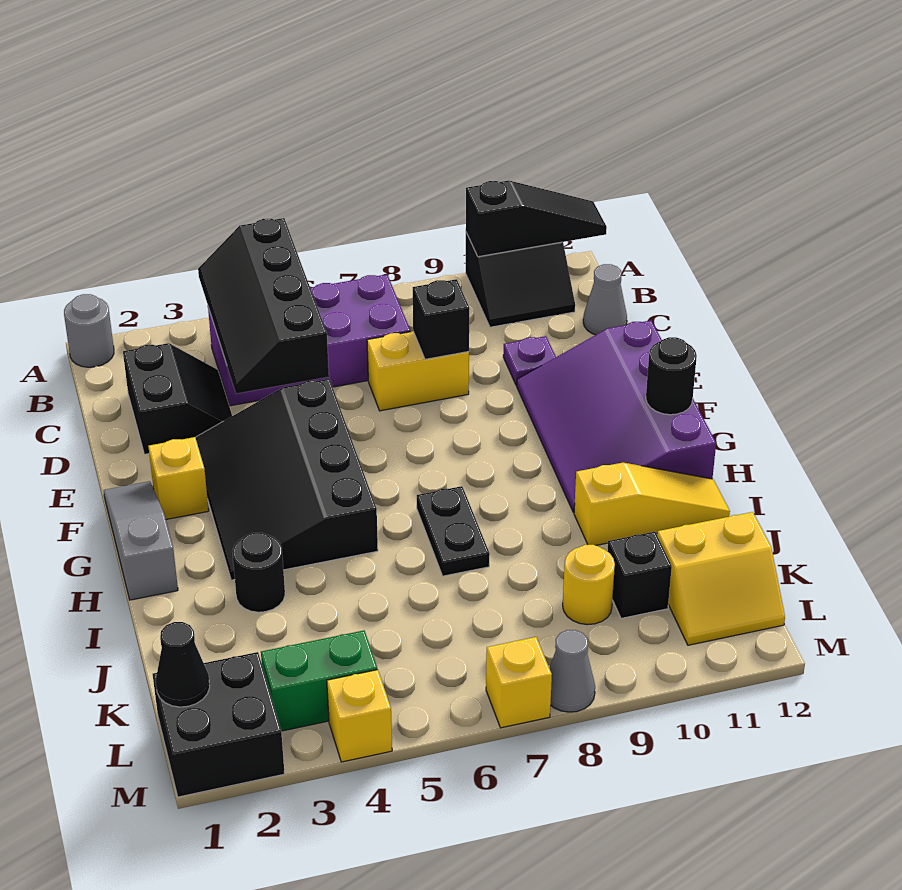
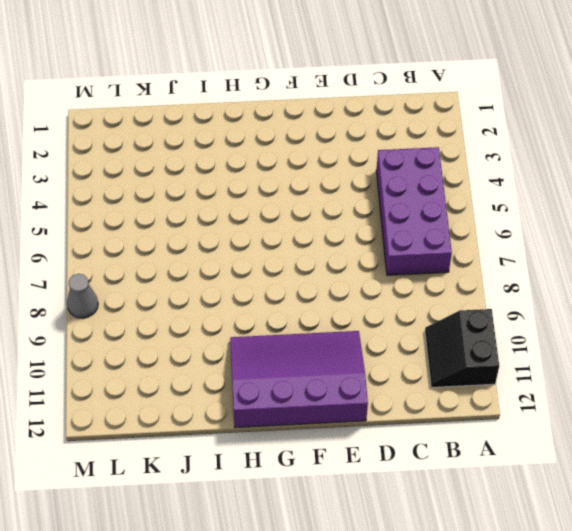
none -> grey round brick A1 level 1
none -> black slope C2:D3 level 1 top 2
none -> grey cone C12 level 1

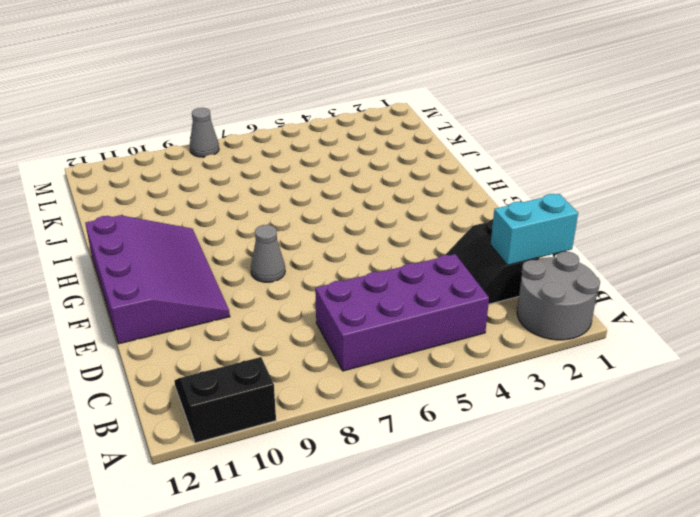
grey round brick A1:B2 level 1 -> grey round brick A1 level 1
cyan brick C1:C2 level 2 -> none
grey cone F8 level 1 -> grey cone C12 level 1
none -> yellow brick D7:D8 level 1
none -> purple plate D10 level 1
none -> black slope E3:H5 level 1 top 5

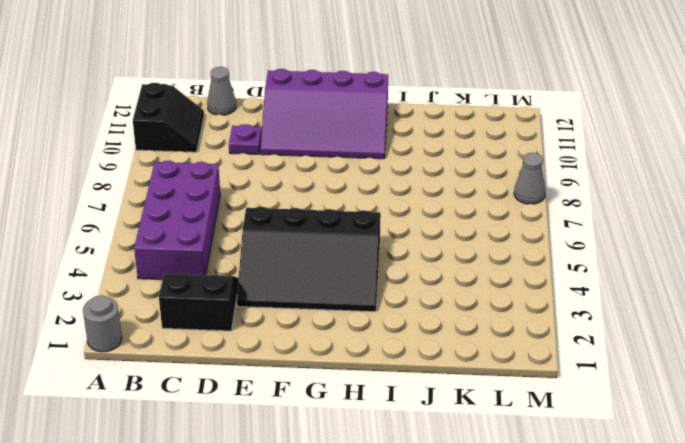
none -> yellow brick D7:D8 level 1
none -> grey slope F1:H1 level 1 top H
none -> yellow brick F2 level 1

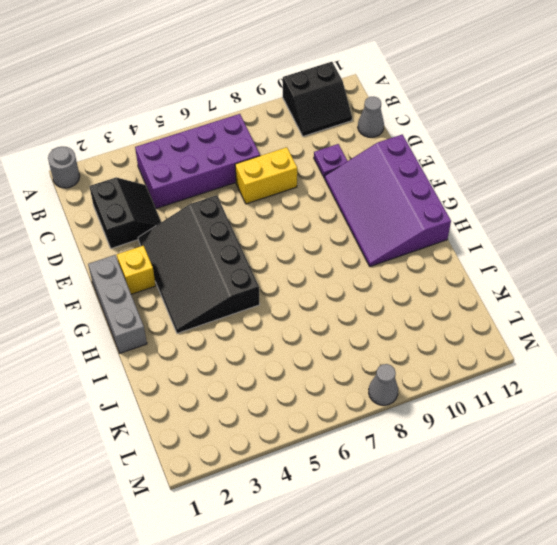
grey brick F1:H1 level 1 -> grey slope F1:H1 level 1 top H
none -> black plate H7:I7 level 1
none -> black round brick I3 level 1
none -> yellow slope I10:I12 level 1 top 10

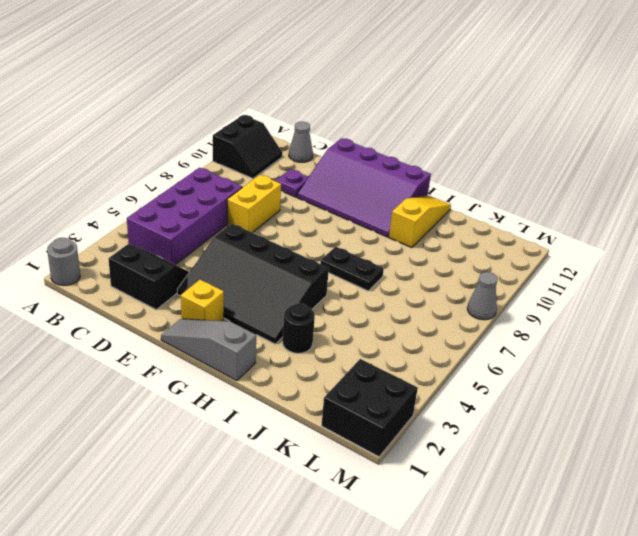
none -> yellow round brick K9 level 1
none -> black brick K10 level 1
none -> yellow slope K11:L12 level 1 top K

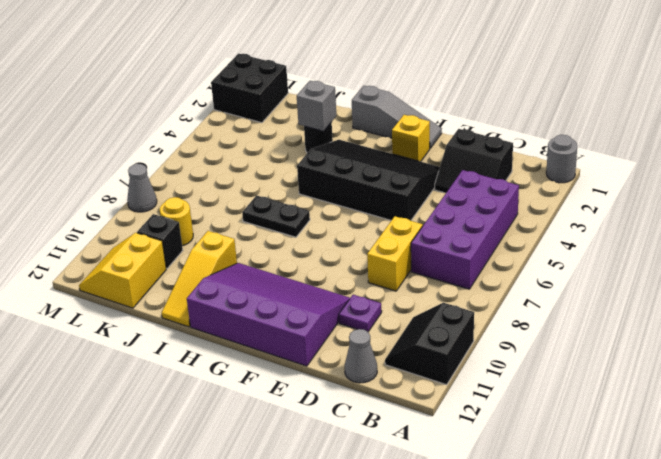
grey brick I3 level 2 -> none
none -> green brick L3:L4 level 1
none -> yellow brick M4 level 1
none -> yellow brick M7 level 1

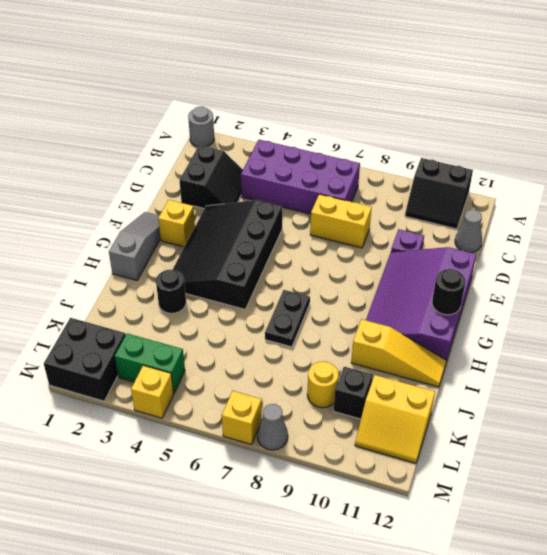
none -> black slope A4:D5 level 2 top 5
none -> black slope A10:A12 level 2 top 10
none -> black brick D8 level 2

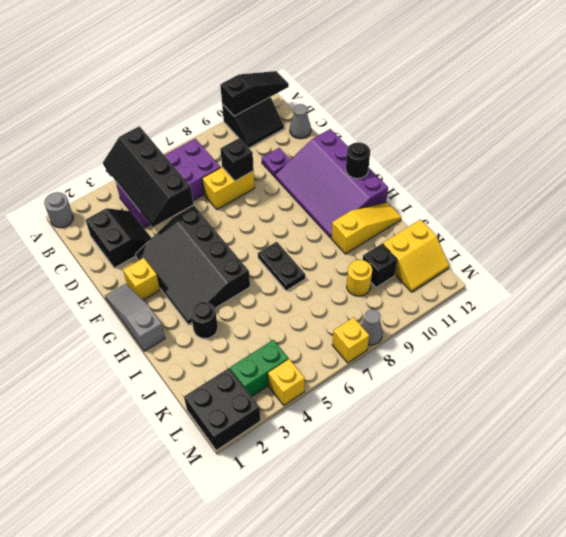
none -> black cone L1 level 2

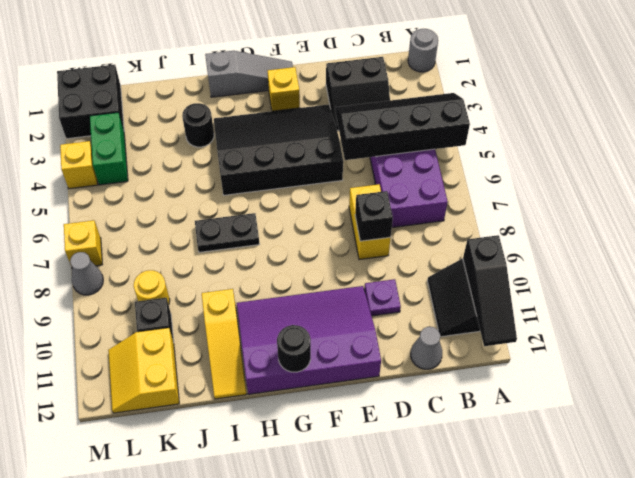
none -> black cone L1 level 2

